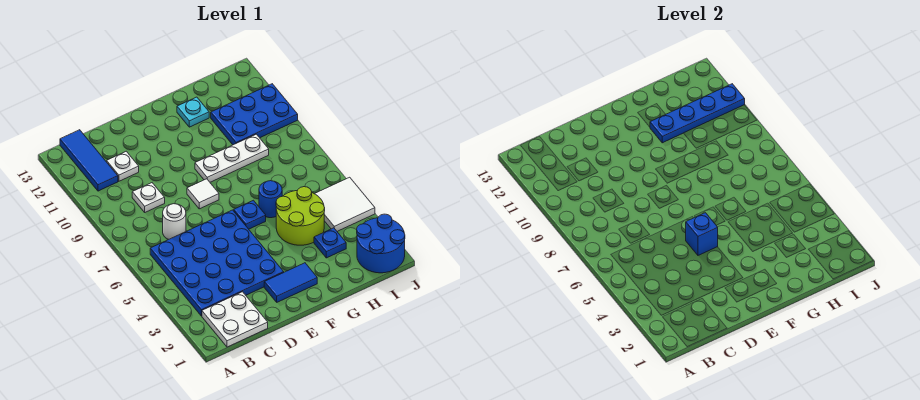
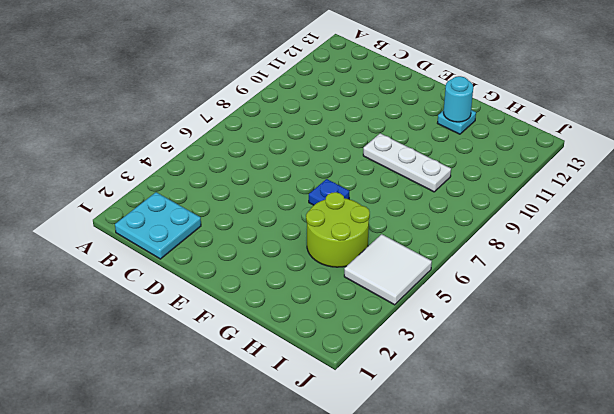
cyan plate B1:C2 level 1 -> white plate B1:C2 level 1
cyan round brick G12 level 2 -> none
none -> blue plate B3:E6 level 1
none -> blue tile B11:B13 level 1
none -> white round brick C7 level 1

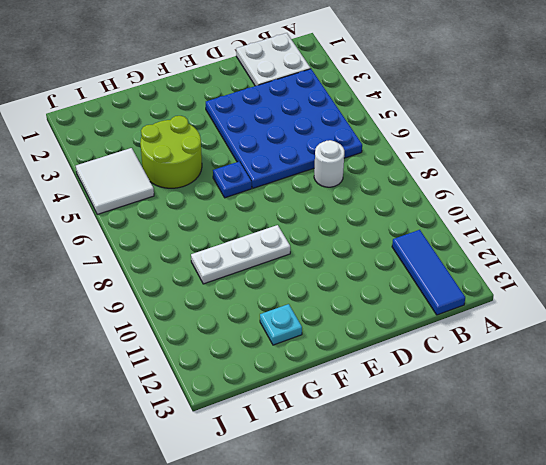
none -> white plate C9 level 1
none -> white plate C11 level 1
none -> blue tile E2:F2 level 1

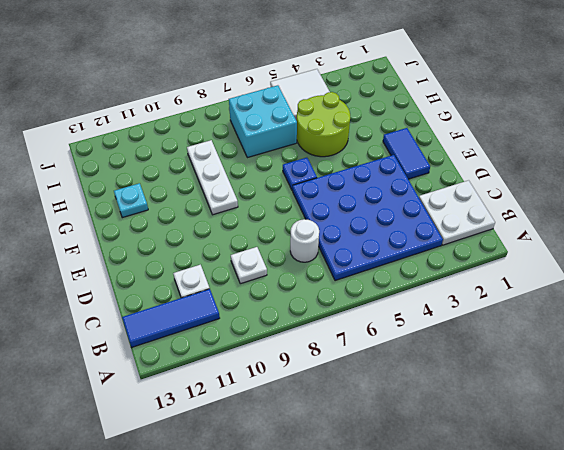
cyan brick H6:I7 level 1 -> none
none -> white tile E8 level 1
none -> blue round brick G6 level 1
none -> blue plate H3 level 1

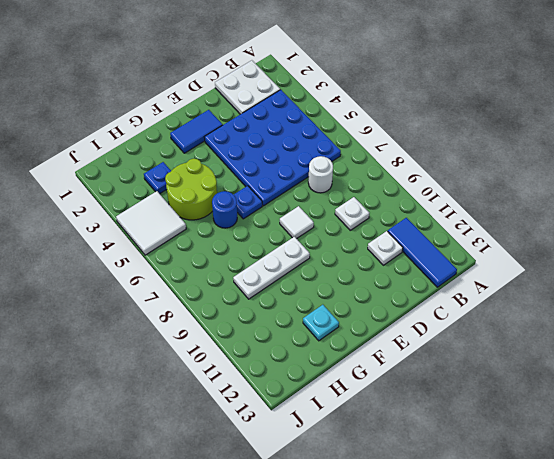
none -> blue plate H10:J11 level 1
none -> blue round brick I1:J2 level 1
none -> blue brick E5 level 2

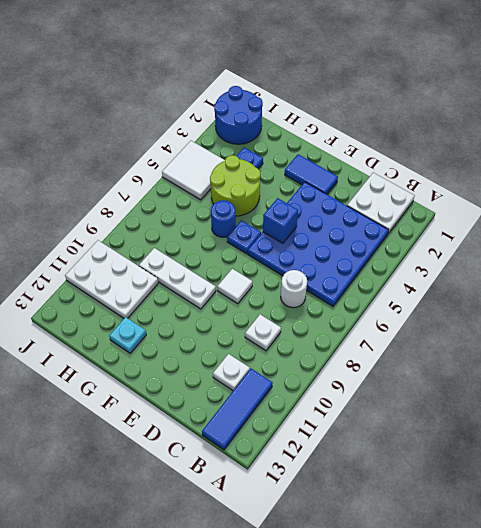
white plate H10:J11 level 1 -> blue plate H10:J11 level 1
none -> blue plate G11:J11 level 2

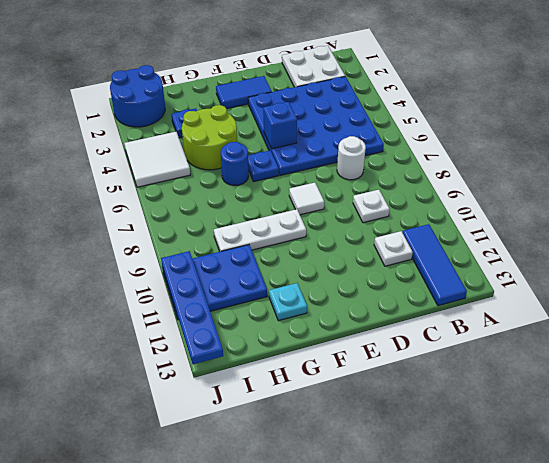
blue plate J10:J13 level 2 -> blue plate G11:J11 level 2

